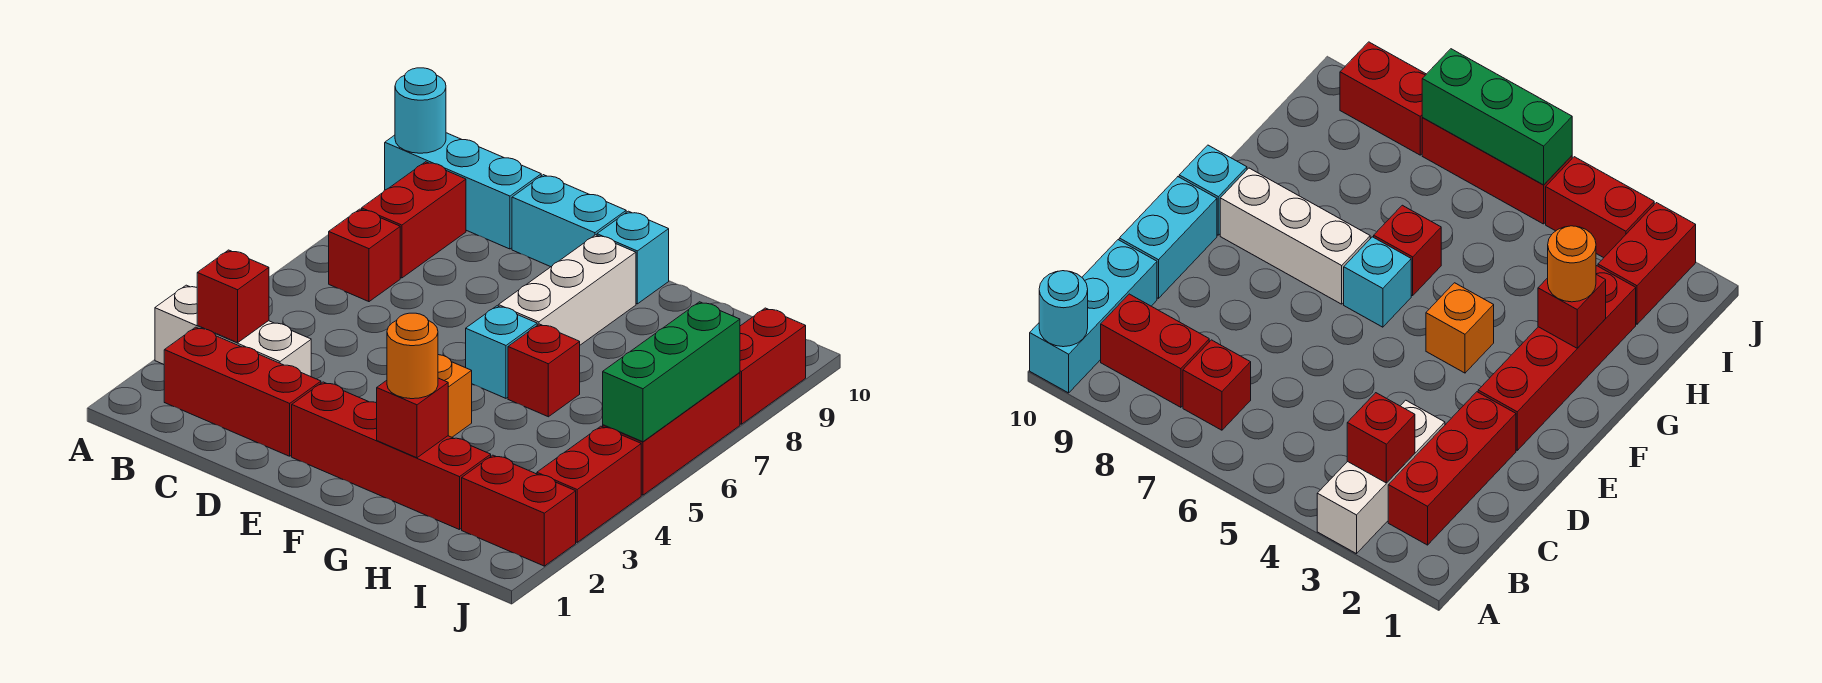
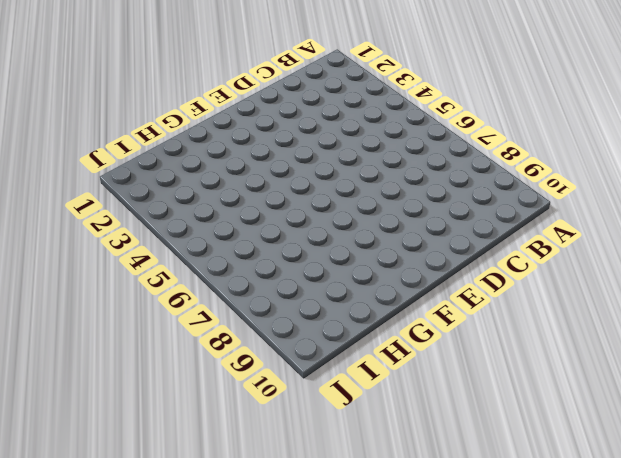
none -> white brick A3:C3 level 1
none -> cyan brick A10:C10 level 1
none -> red brick B2:D2 level 1

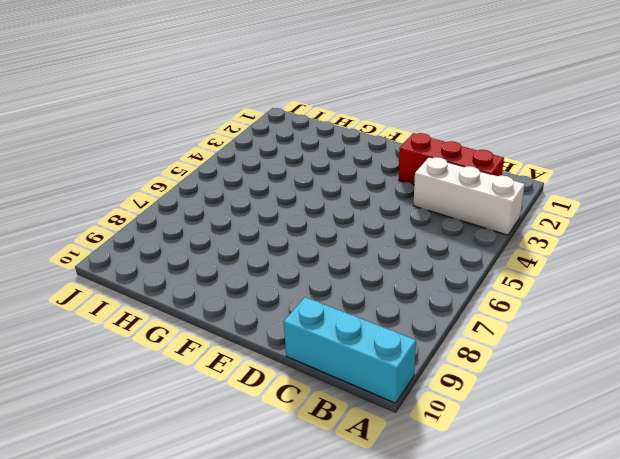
none -> red brick B7 level 1
none -> red brick B8:B9 level 1
none -> cyan brick D10:E10 level 1

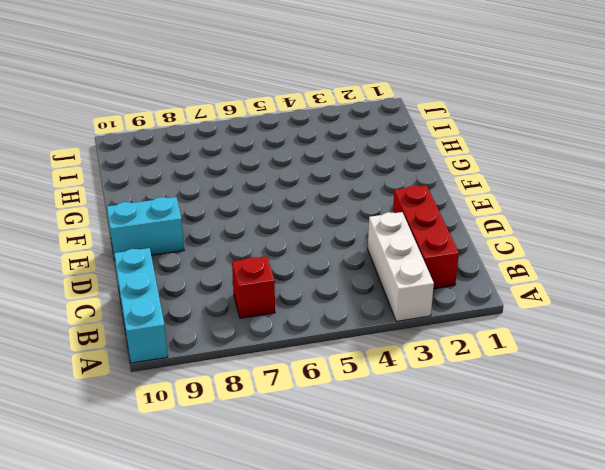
cyan brick E9:E10 level 1 -> cyan brick D10:E10 level 1
none -> red brick B8:B9 level 1
none -> red brick E2:H2 level 1
none -> orange brick F4 level 1

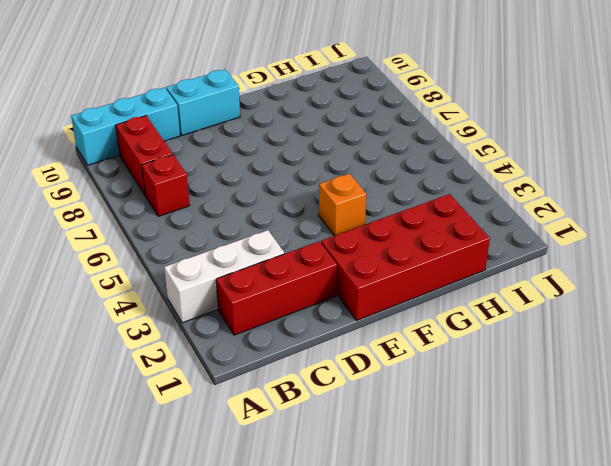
red brick E1:H2 level 1 -> red brick E2:H2 level 1
none -> cyan brick F6 level 1
none -> white brick F7:F9 level 1
none -> cyan brick F10 level 1

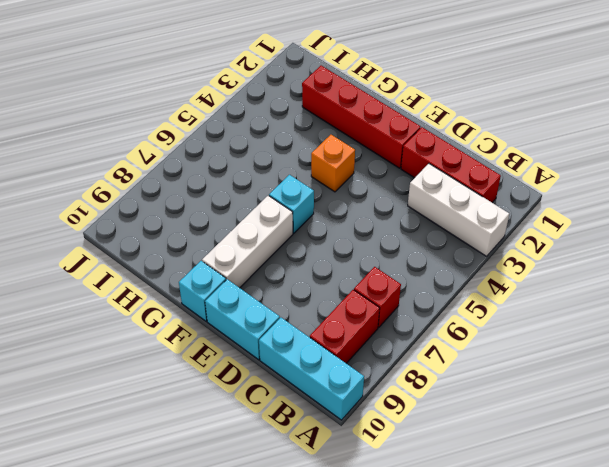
none -> red brick G6 level 1
none -> red brick I2:J2 level 1
none -> red brick J3:J4 level 1

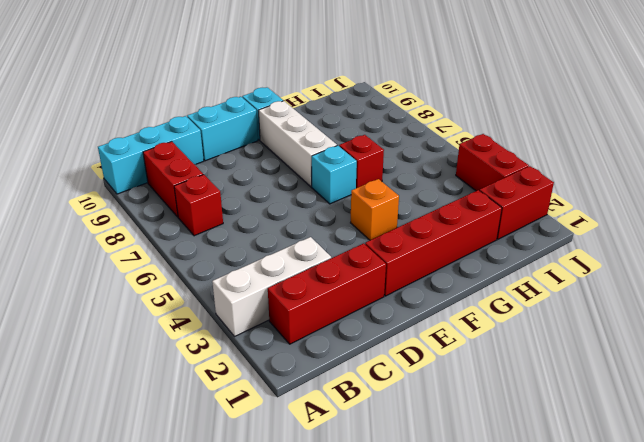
none -> red brick J5:J7 level 1
none -> red brick J8:J9 level 1
none -> cyan round brick A10 level 2

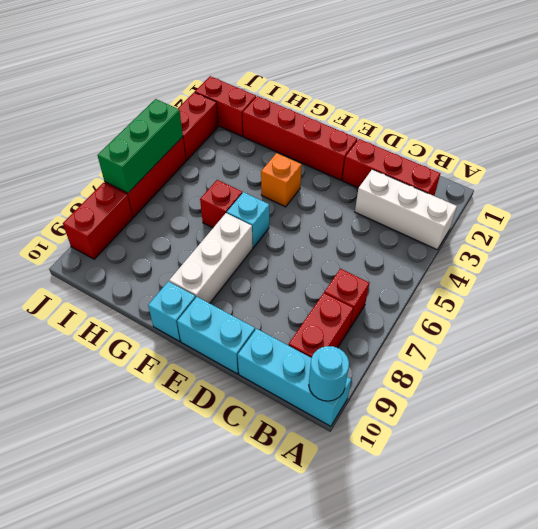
none -> red brick B3 level 2
none -> red brick G2 level 2
none -> orange round brick G2 level 3

